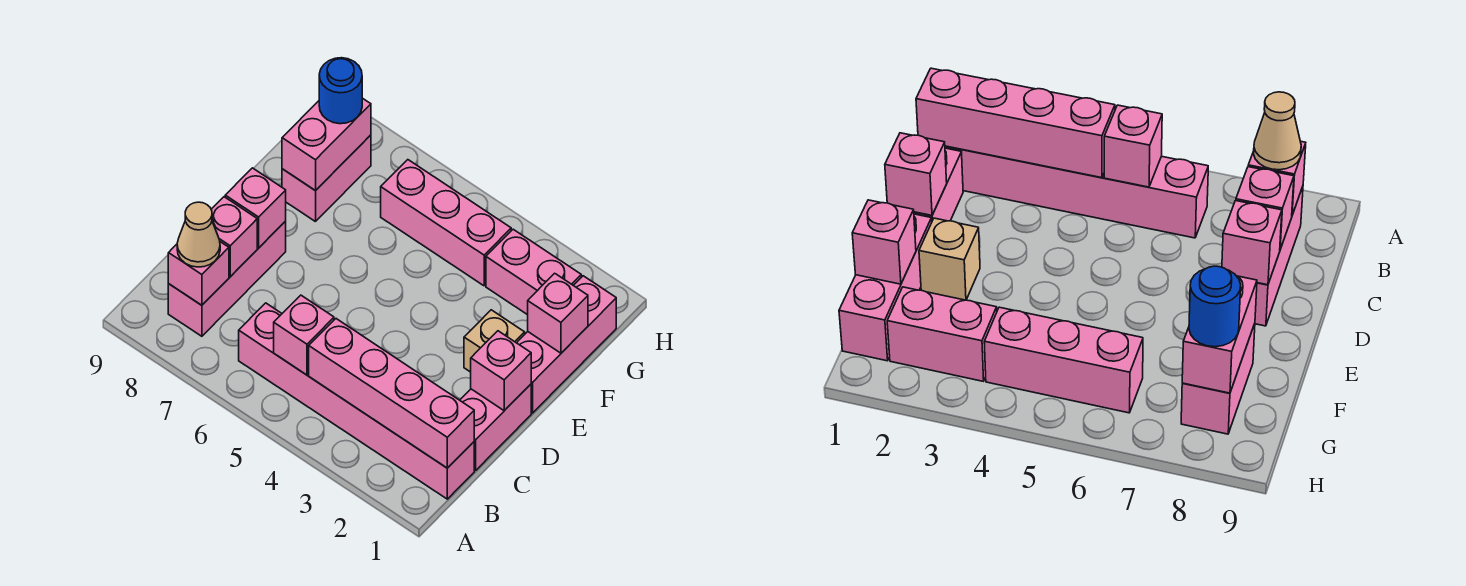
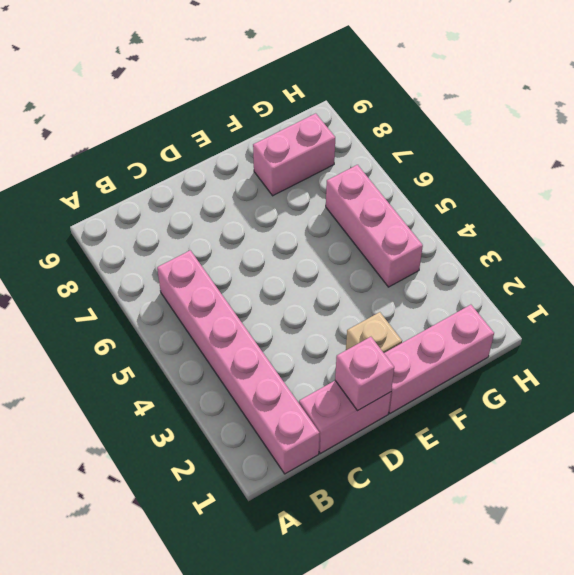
none -> pink brick B8:D8 level 1
none -> pink brick G2:G3 level 1
none -> pink brick B1:B4 level 2

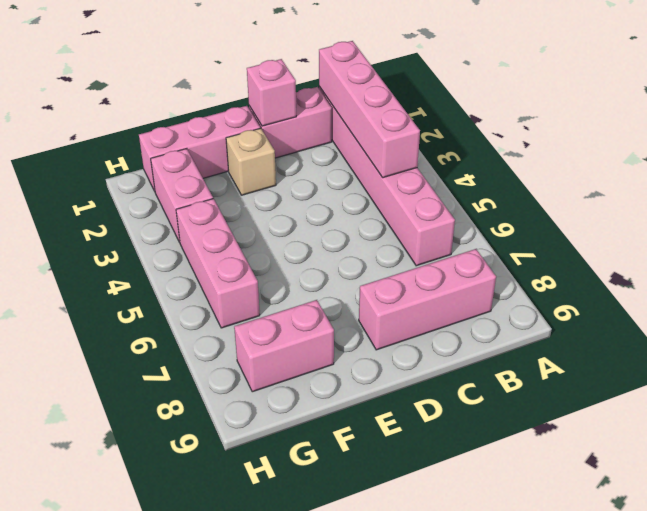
none -> pink brick B5 level 2
none -> pink brick B8 level 2
none -> pink brick C8 level 2

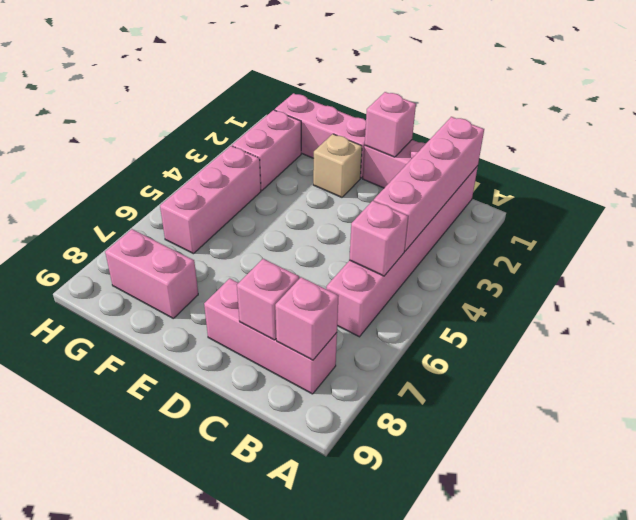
none -> pink brick D8 level 2
none -> pink brick F1 level 2
none -> pink brick F8:G8 level 2

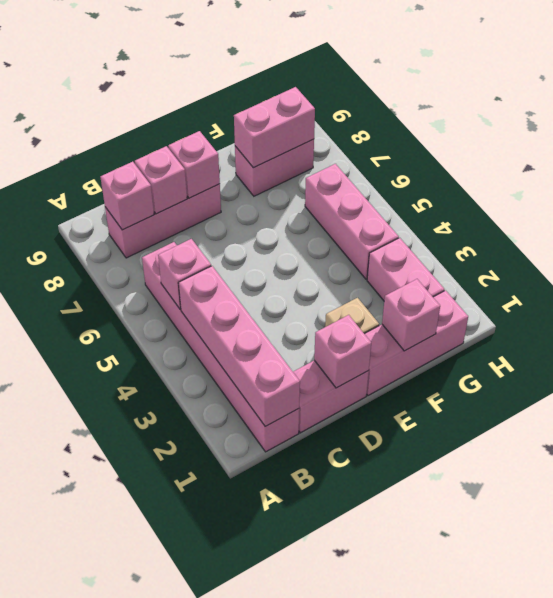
none -> tan cone B8 level 3
none -> blue round brick G8 level 3

